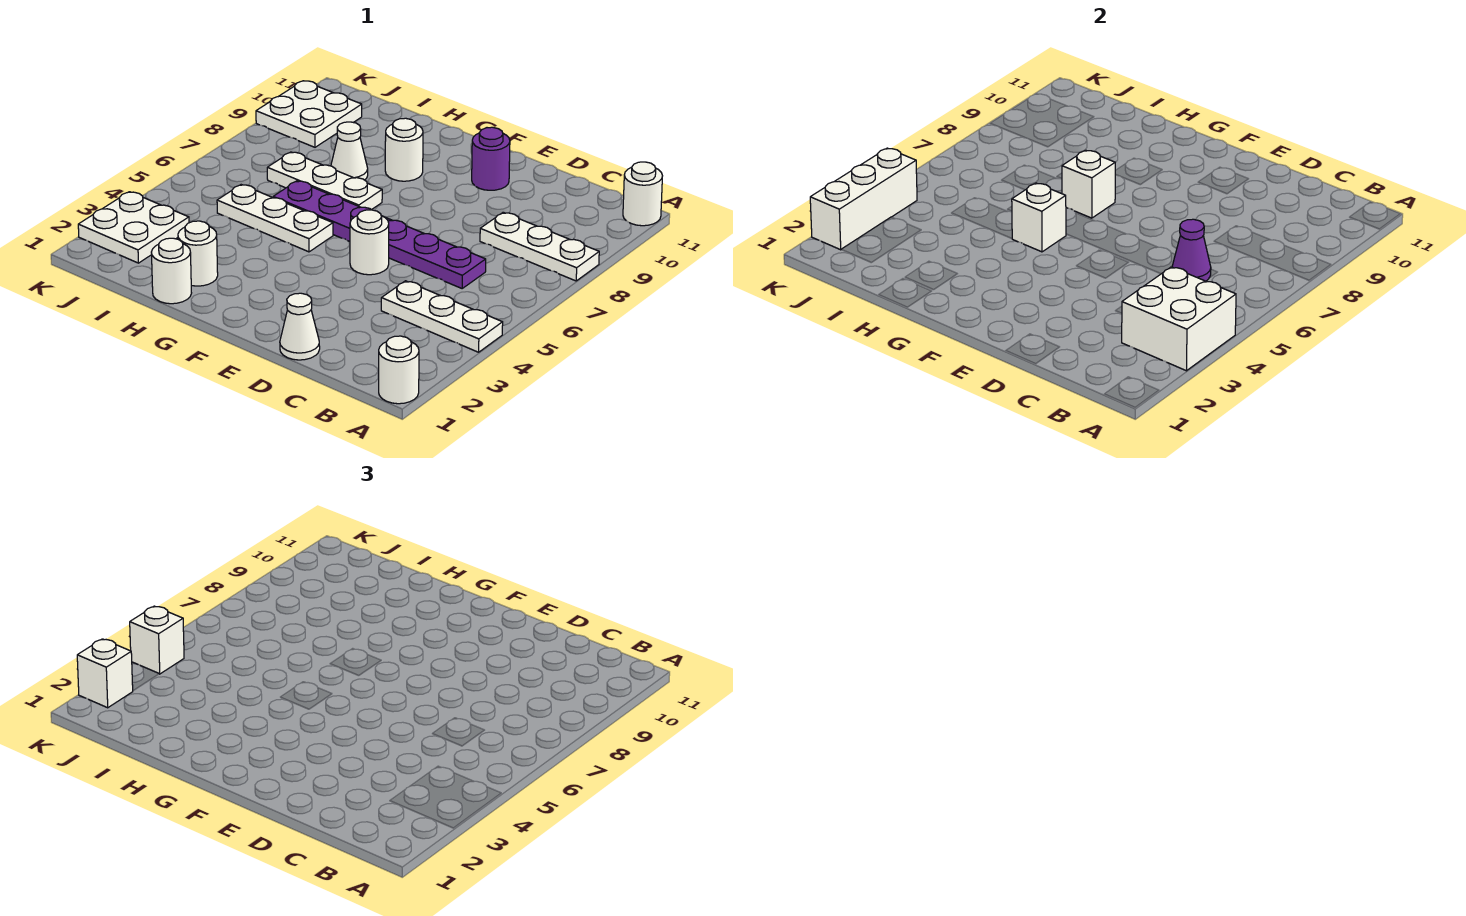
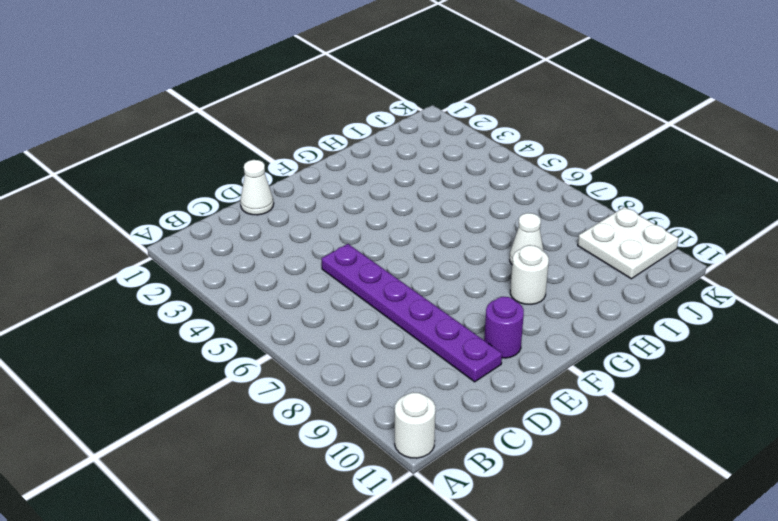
purple plate D5:D10 level 1 -> purple plate C6:H6 level 1
none -> white round brick A1 level 1
none -> white plate A4:C4 level 1
none -> white plate A8:C8 level 1

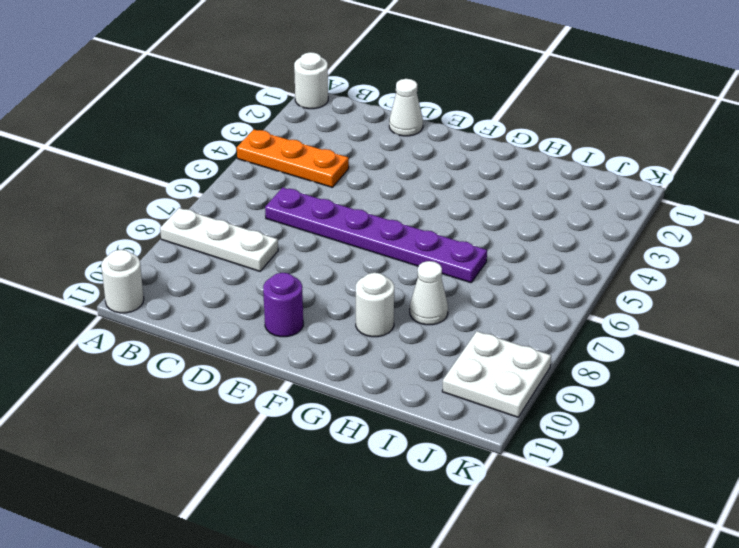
orange plate A4:C4 level 1 -> white plate A4:C4 level 1
none -> white round brick E5 level 1
none -> white plate G5:I5 level 1
none -> white plate G7:I7 level 1

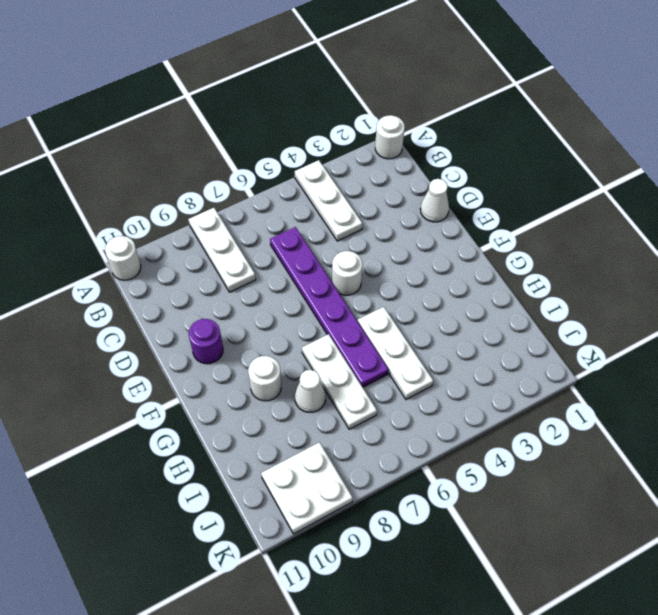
none -> white round brick H1 level 1
none -> white round brick H2 level 1
none -> white plate J2:K3 level 1

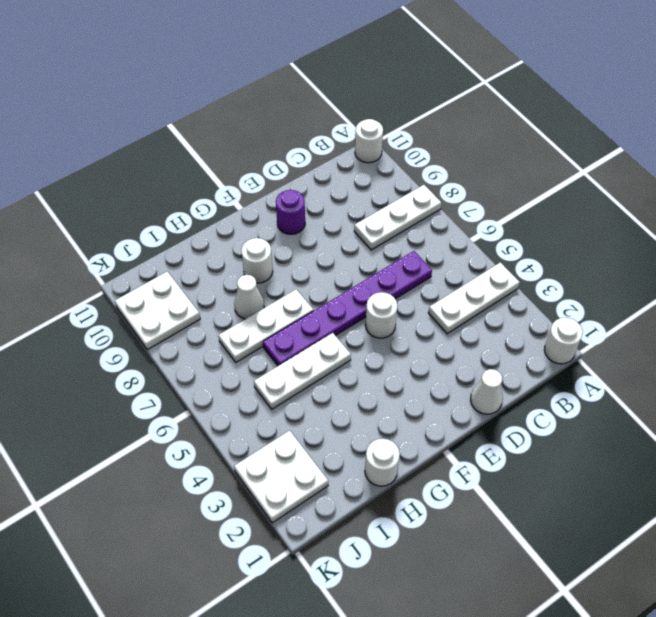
none -> white round brick H2 level 1
none -> white brick A3:B4 level 2
none -> purple cone C6 level 2

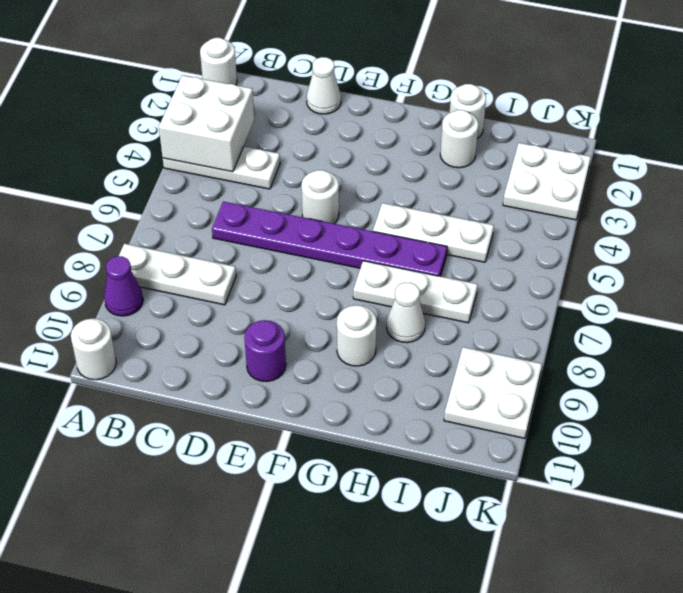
purple cone A9 level 1 -> purple cone C6 level 2
none -> white brick G5 level 2
none -> white brick G7 level 2
none -> white brick K2:K4 level 2

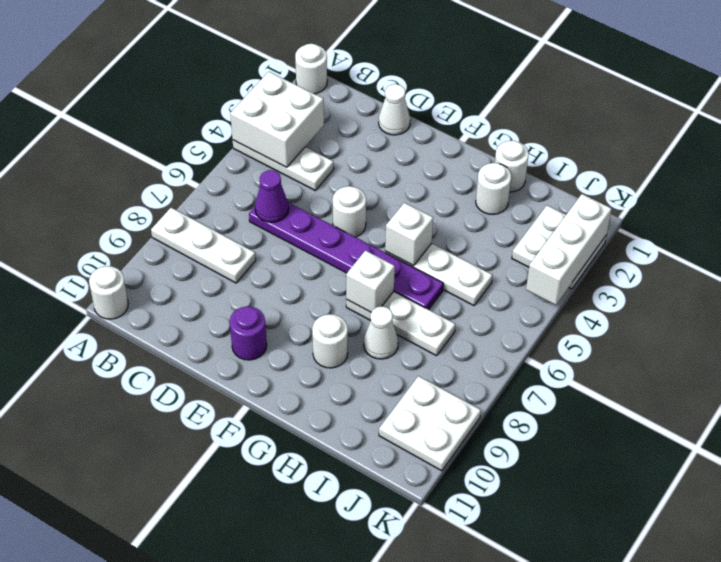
none -> white brick K2 level 3
none -> white brick K4 level 3

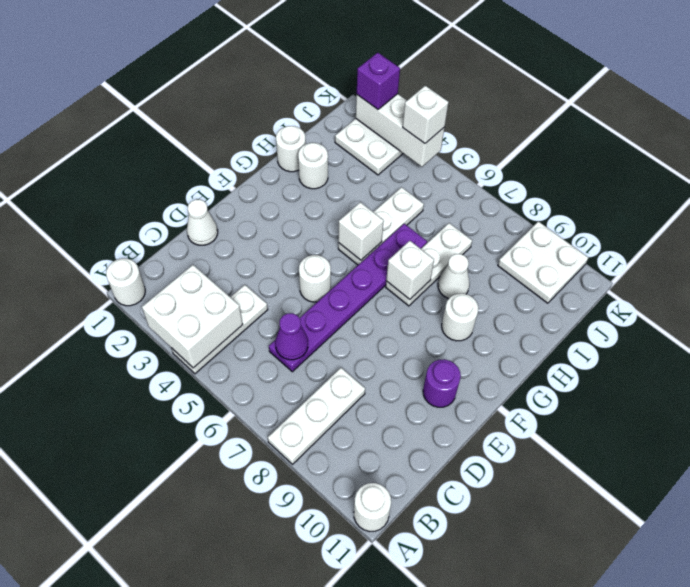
purple brick K2 level 3 -> white brick K2 level 3

